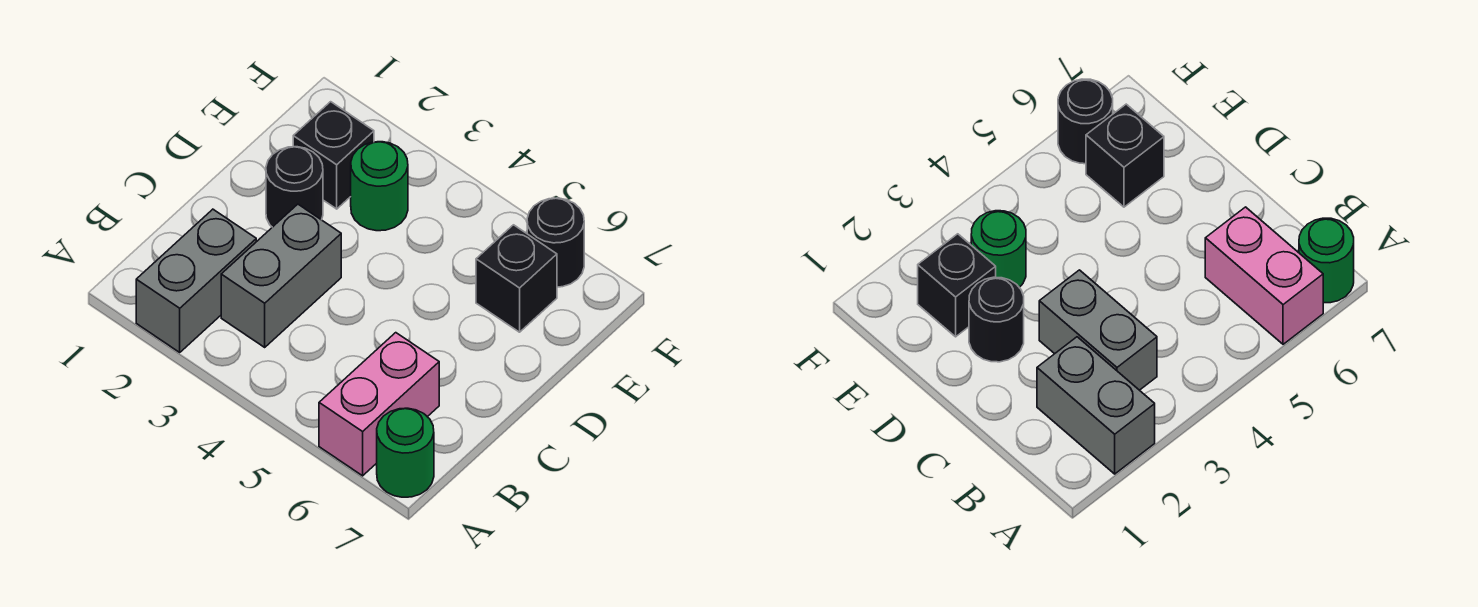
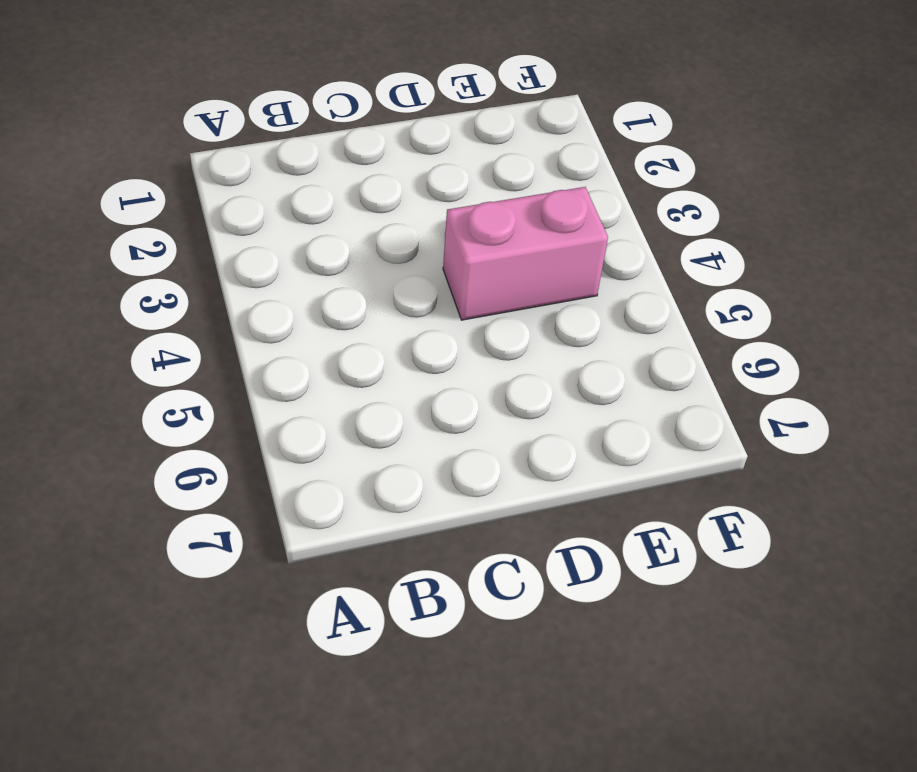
pink brick D4:E4 level 1 -> pink brick A6:B6 level 1
none -> grey brick A2:B2 level 1
none -> green round brick A7 level 1

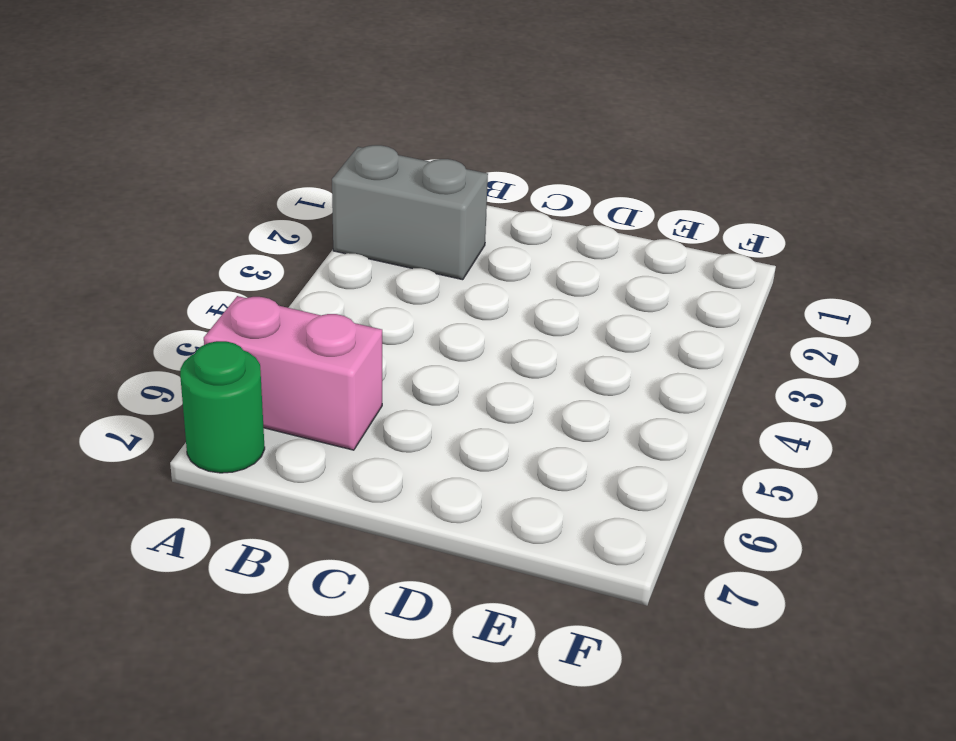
none -> grey brick B3:C3 level 1
none -> black round brick D2 level 1

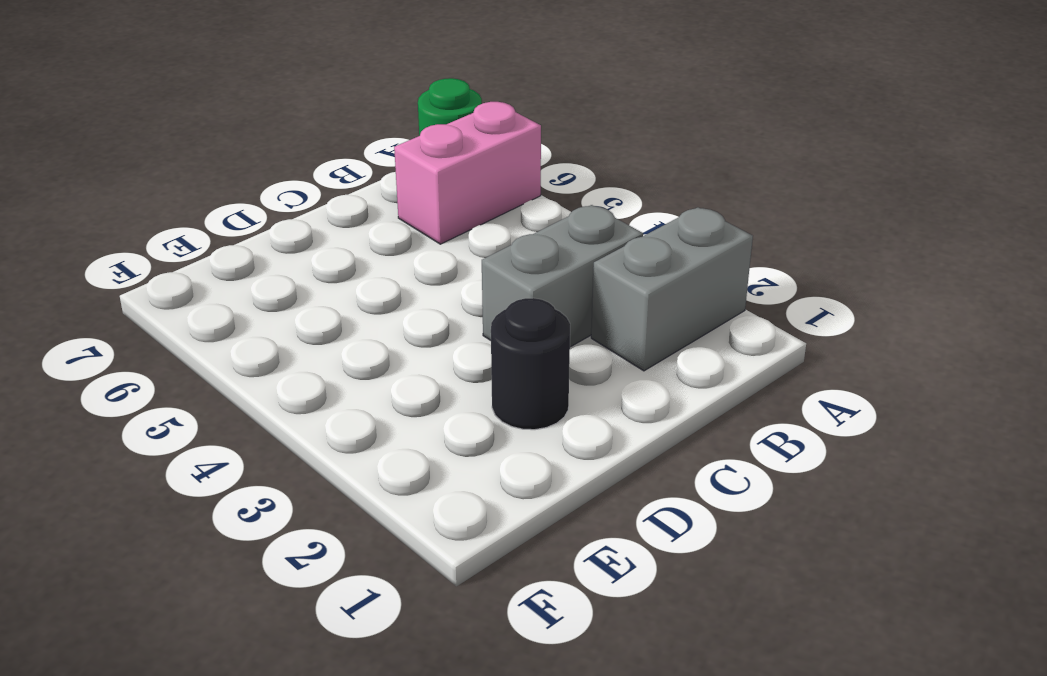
none -> black brick E2 level 1
none -> green round brick E3 level 1

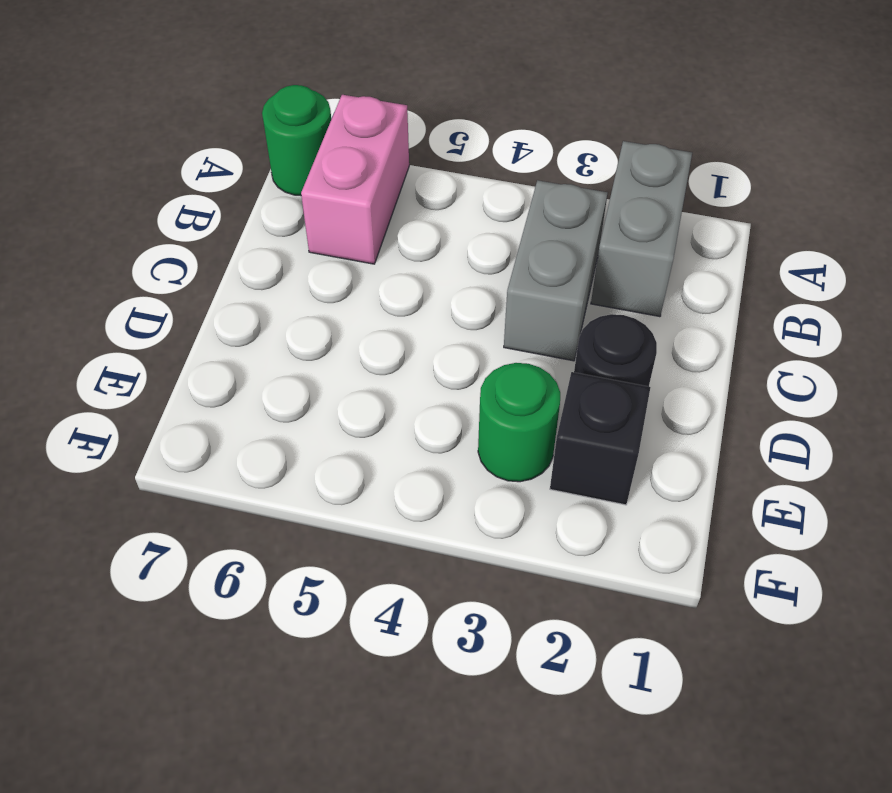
none -> black brick E6 level 1
none -> black round brick F6 level 1

